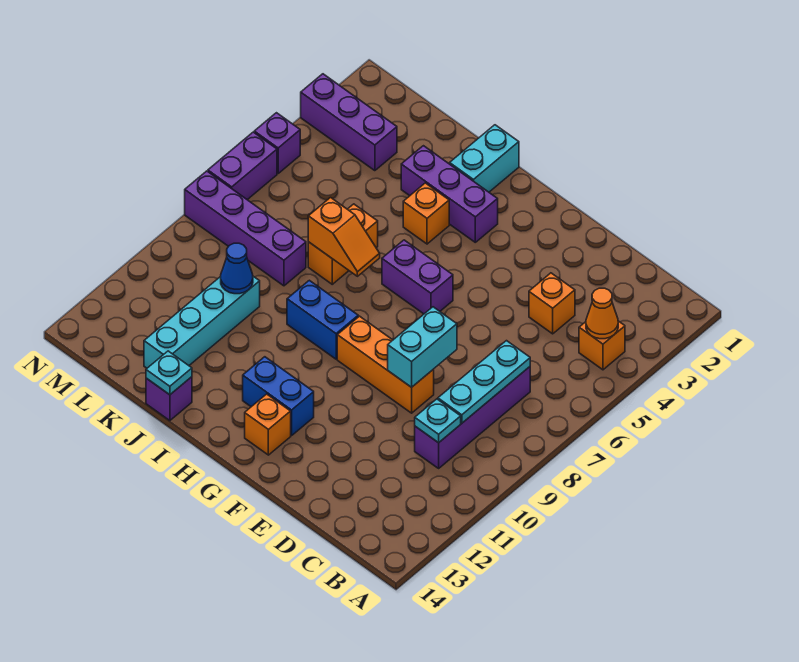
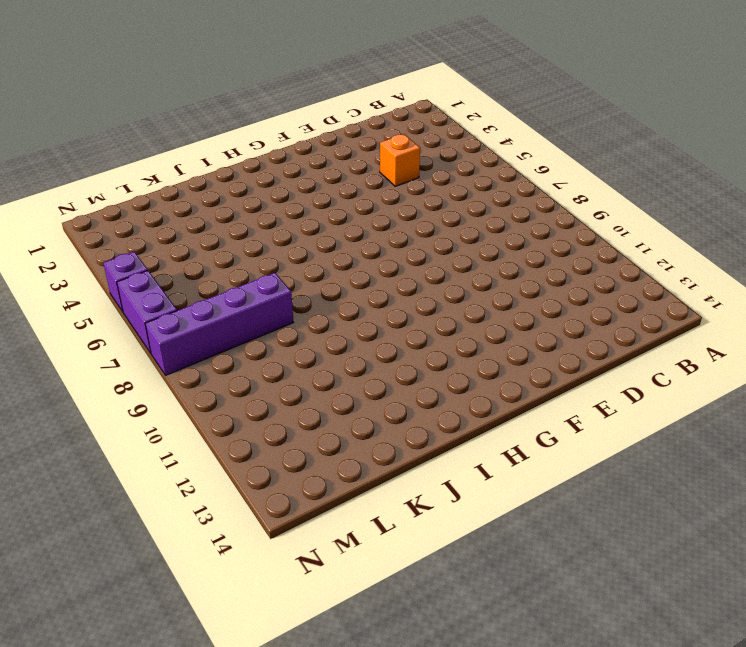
none -> orange brick B4 level 1
none -> purple brick C7:C10 level 1
none -> orange brick E9:G9 level 1

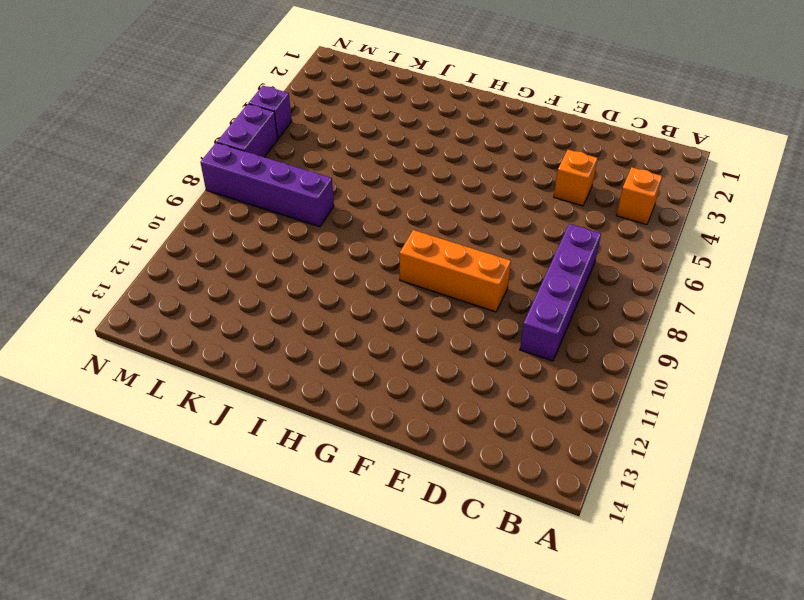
none -> purple brick G6:H6 level 1
none -> blue brick G12:H12 level 1
none -> orange brick G13 level 1

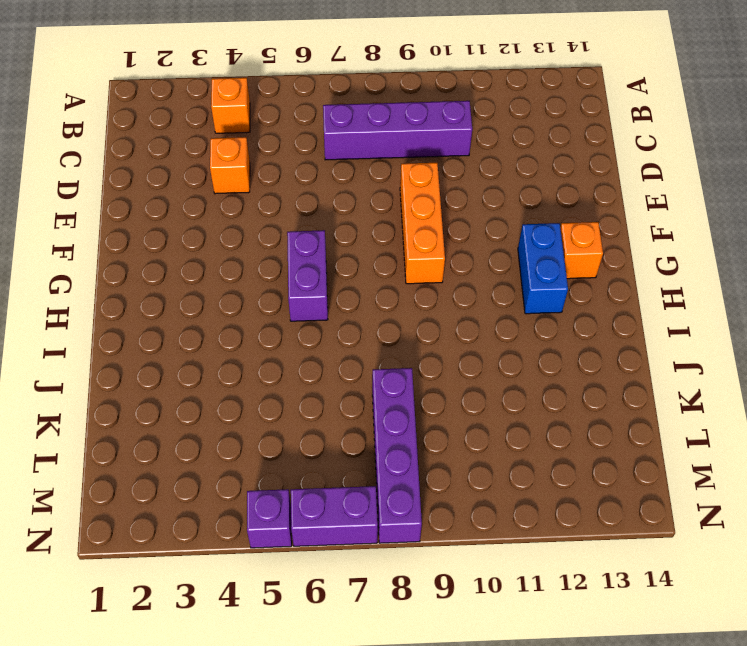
none -> purple brick H3:J3 level 1
none -> blue brick H9:I9 level 1
none -> cyan brick I1:I2 level 1

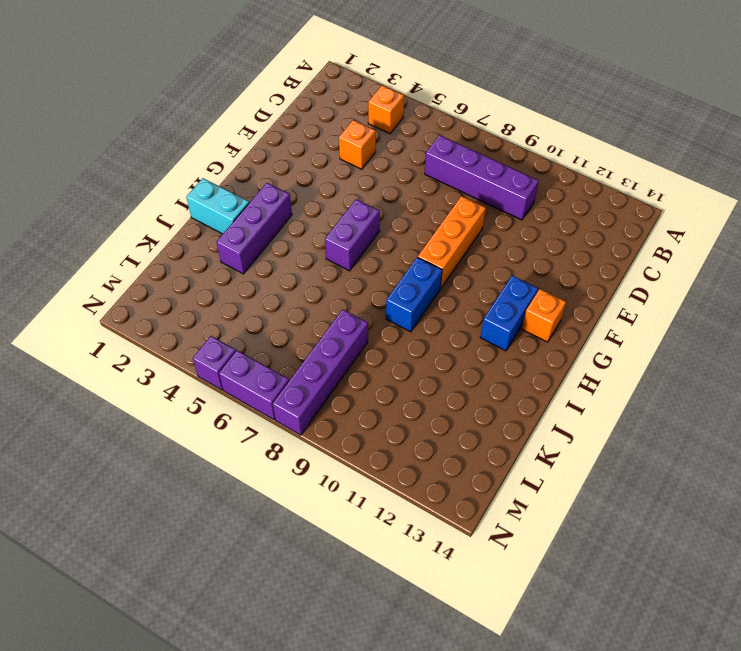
none -> orange brick I4 level 1
none -> orange brick J6:J7 level 1
none -> purple brick J14 level 1

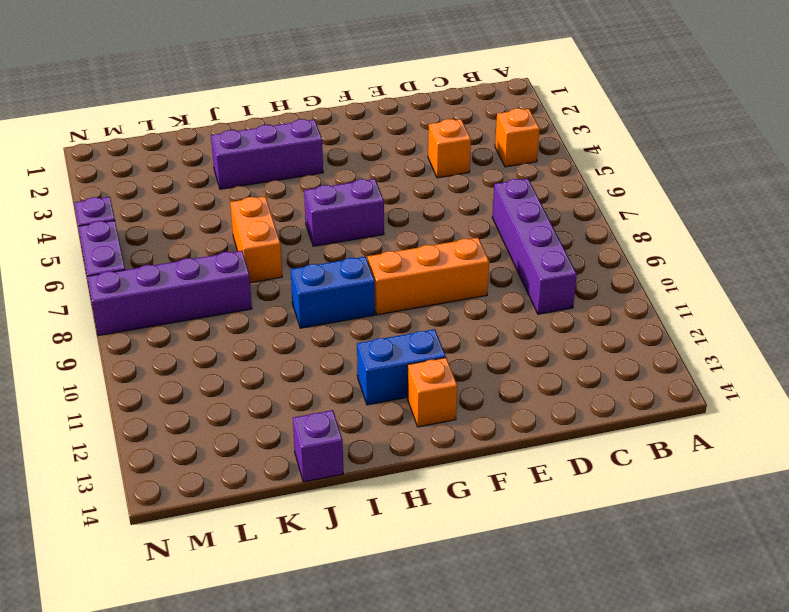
none -> cyan brick I1:I2 level 1
none -> orange brick I4 level 1
none -> cyan brick K10:K13 level 1

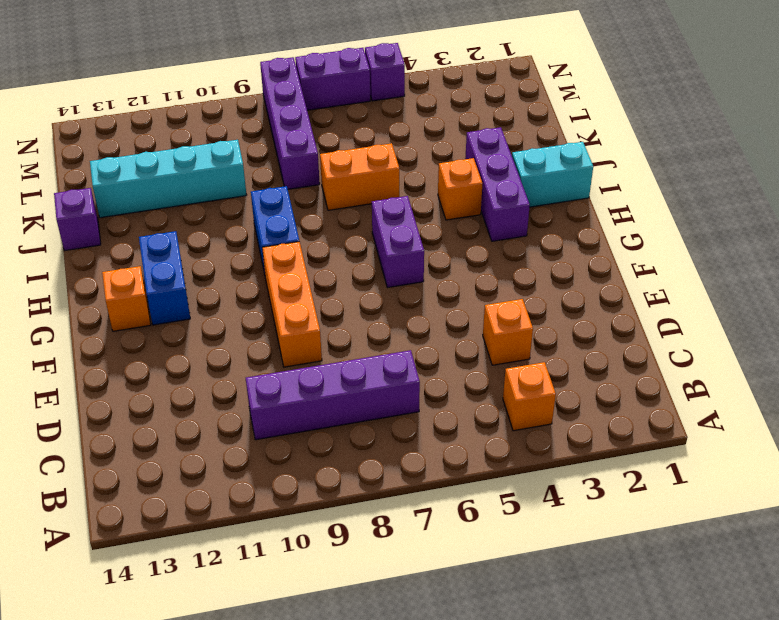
none -> purple brick L3:N3 level 1
none -> orange cone B4 level 2
none -> cyan plate C7:C9 level 2

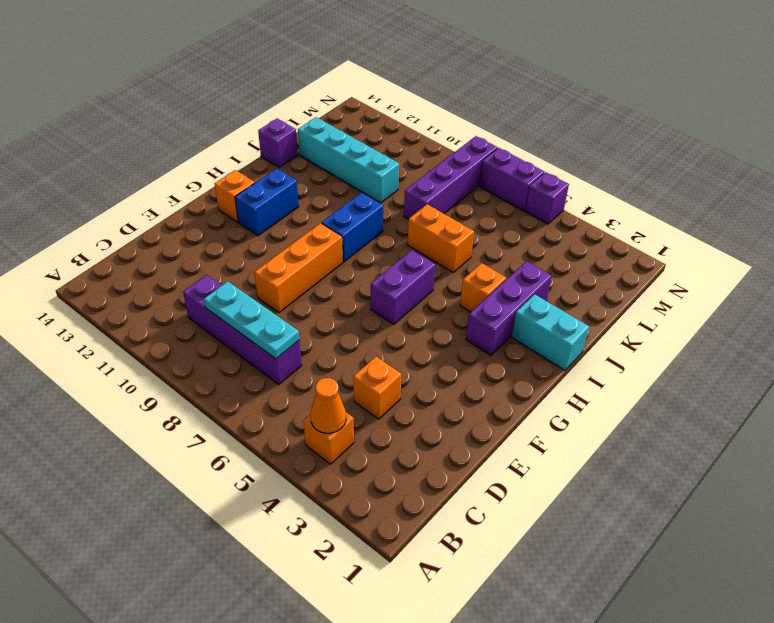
none -> purple brick L3:N3 level 1
none -> cyan plate C10 level 2
none -> cyan brick E8:E9 level 2

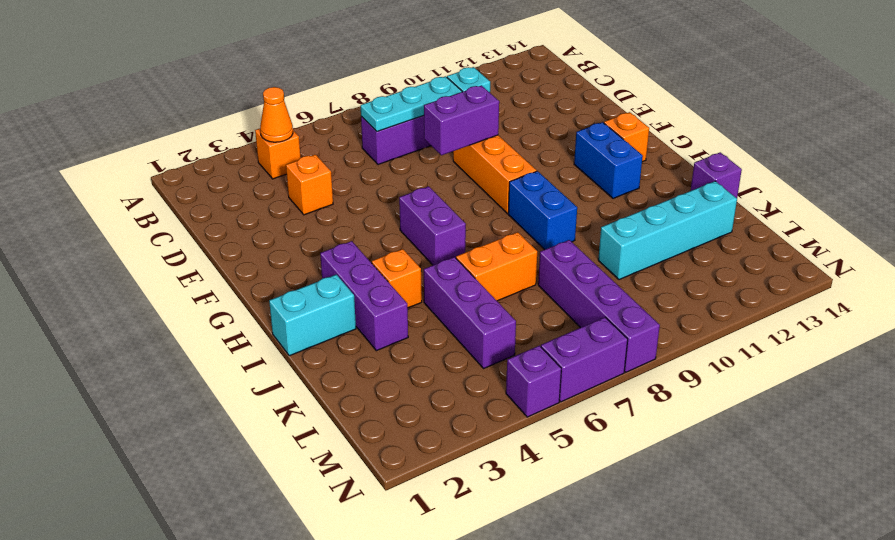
purple brick E8:E9 level 2 -> cyan brick E8:E9 level 2
purple brick J5:L5 level 1 -> purple brick L3:N3 level 1
none -> orange slope I7:J7 level 2 top J
none -> cyan plate J14 level 2
none -> blue cone K10 level 2

